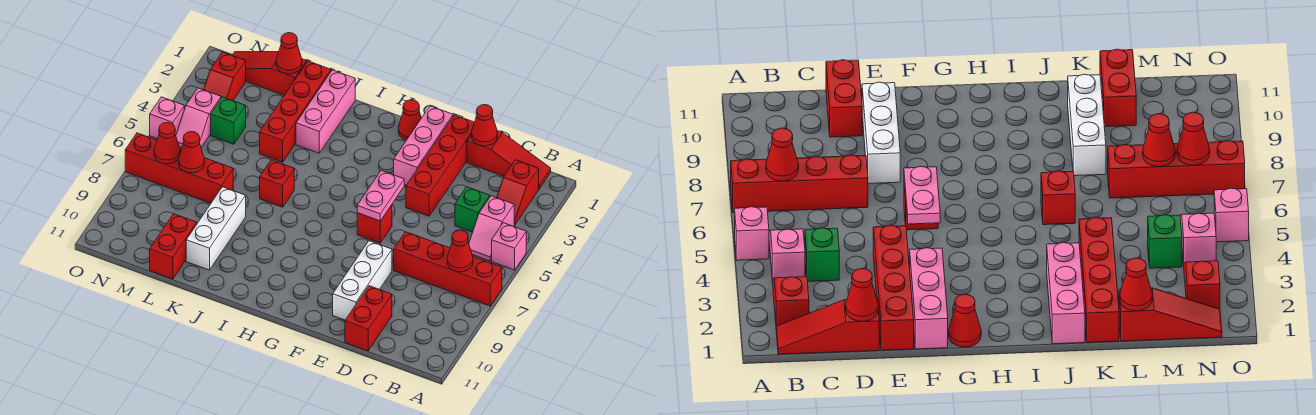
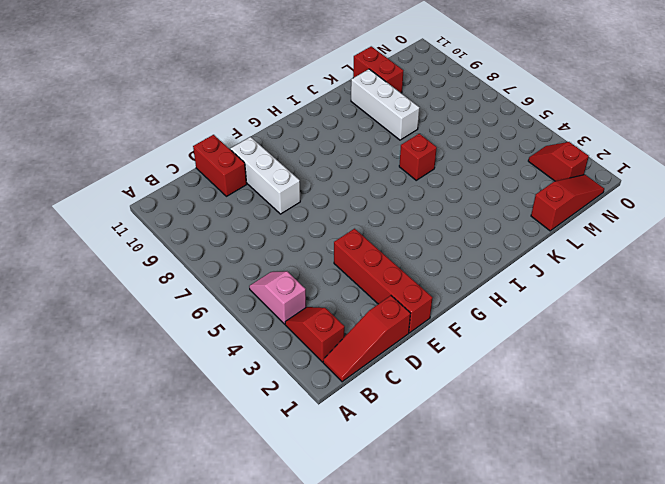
none -> pink brick A5 level 1
none -> red brick A7:D7 level 1
none -> green brick C4 level 1

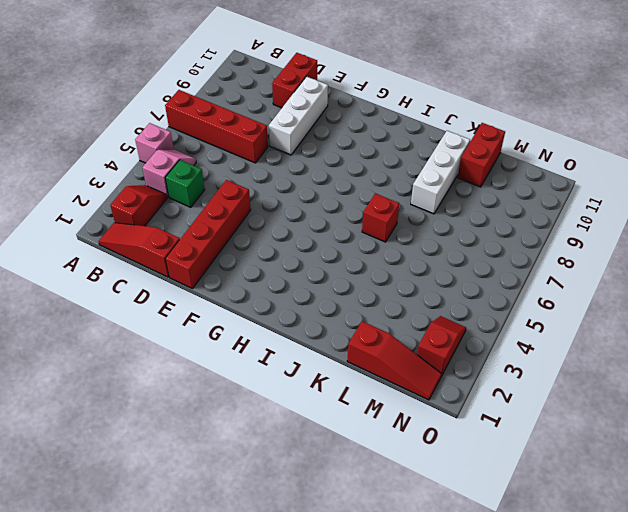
none -> pink brick F1:F3 level 1
none -> red brick F6 level 1
none -> red cone G1 level 1

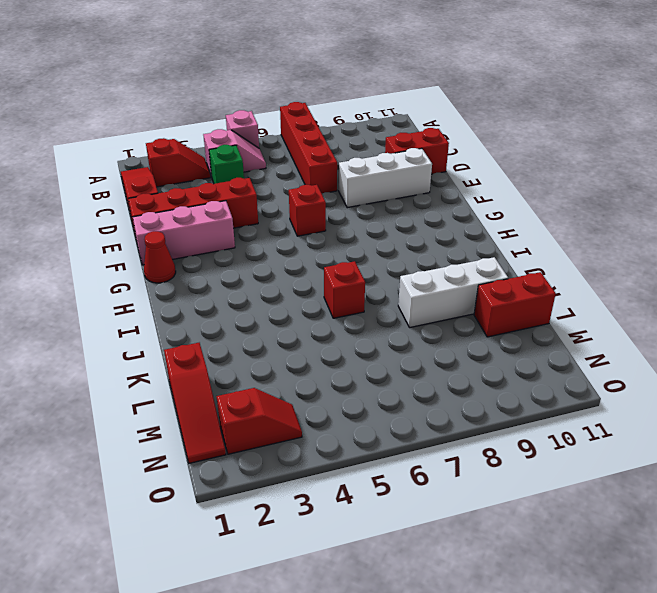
none -> pink brick J1:J3 level 1
none -> red brick K1:K4 level 1
none -> red brick L7:O7 level 1

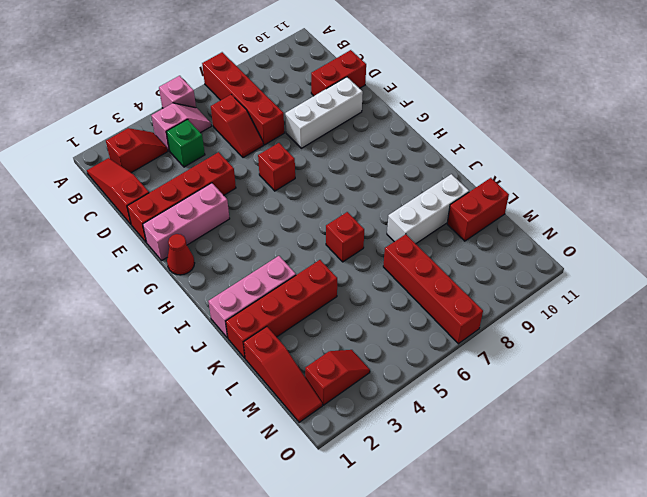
red slope C6:D6 level 1 top C -> none
none -> green brick M4 level 1
none -> pink slope N4:N5 level 1 top 4
none -> pink brick O5 level 1

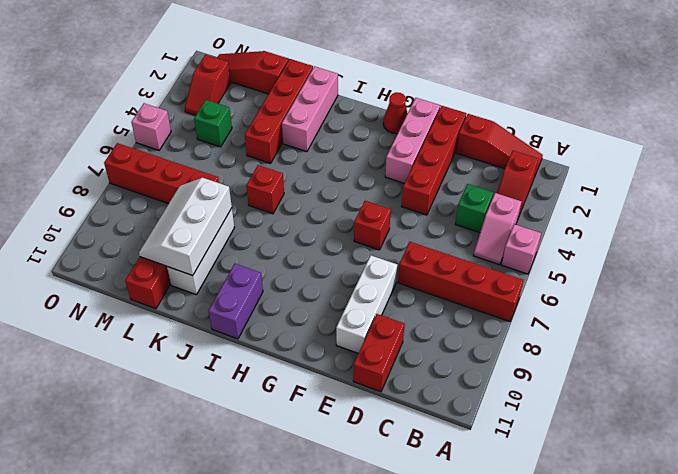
purple brick I10:I11 level 1 -> none
white slope K8:L10 level 2 top K -> none
none -> pink slope N4:N5 level 1 top 4
none -> red cone B7 level 2
none -> red cone D1 level 2

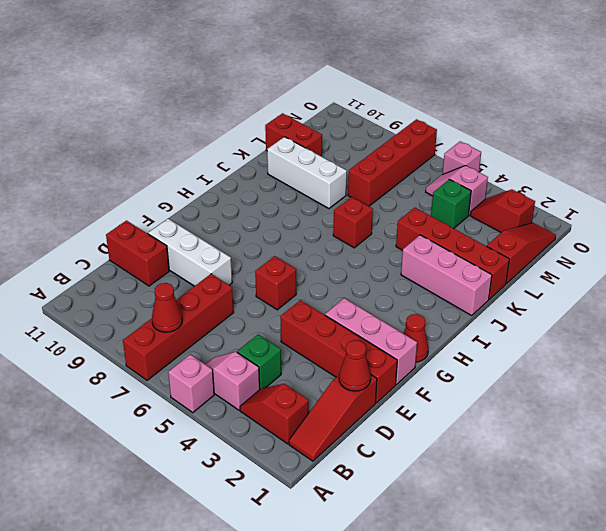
none -> pink plate F5:F6 level 2
none -> red cone L1 level 2
none -> red cone M7 level 2

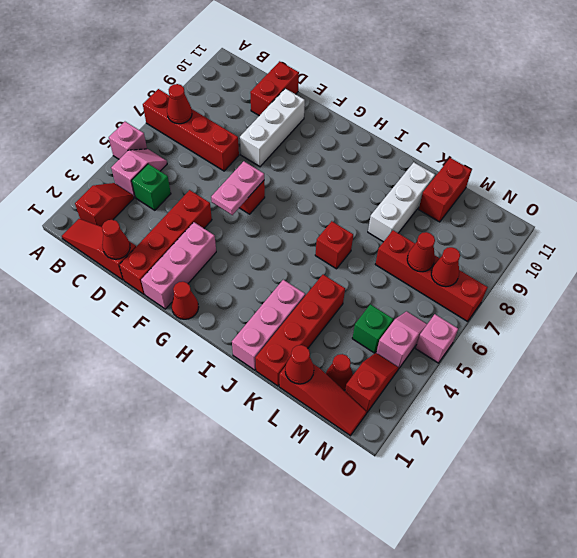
red cone M2 level 1 -> none

